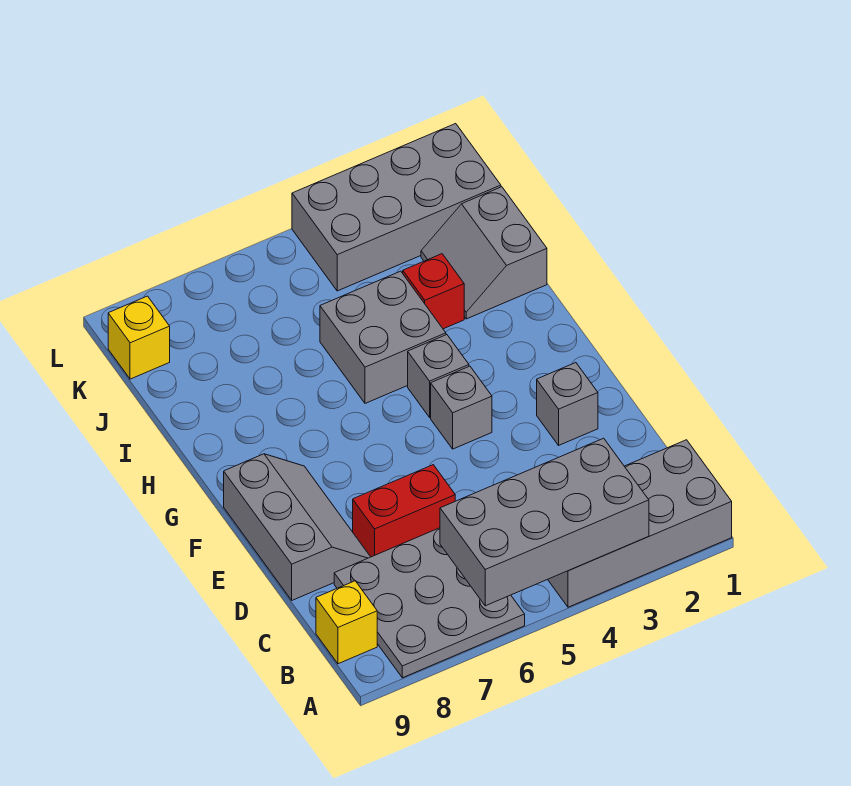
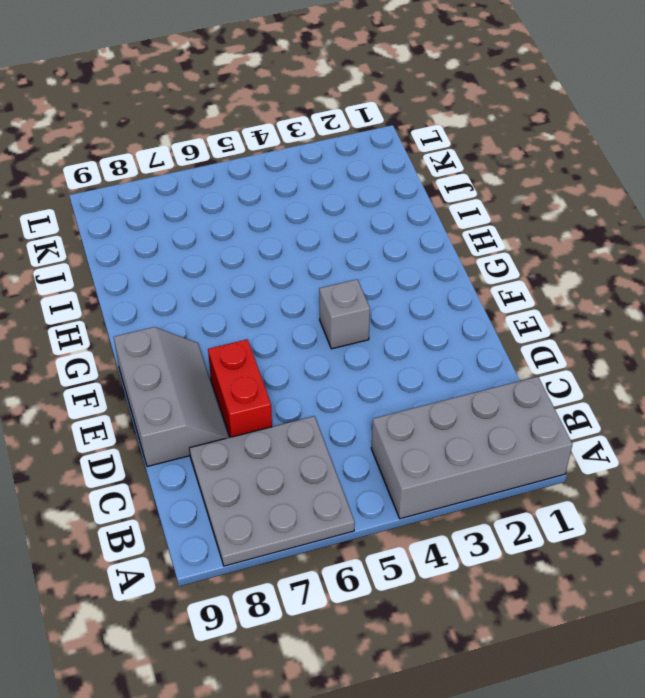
red brick D7:E7 level 1 -> red brick D6:D7 level 1
none -> yellow brick B9 level 1
none -> grey brick E2 level 1
none -> grey brick G4 level 1

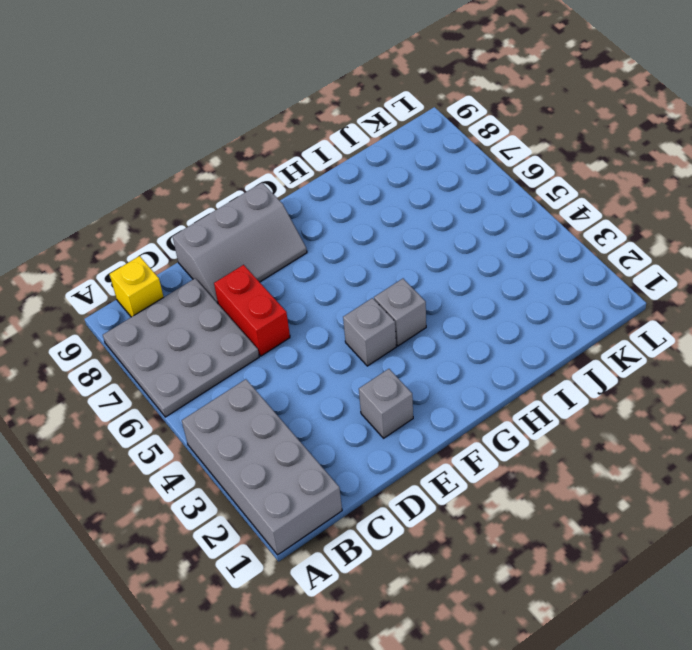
none -> grey brick H4:I5 level 1
none -> grey slope I1:J2 level 1 top 1
none -> red brick I3 level 1

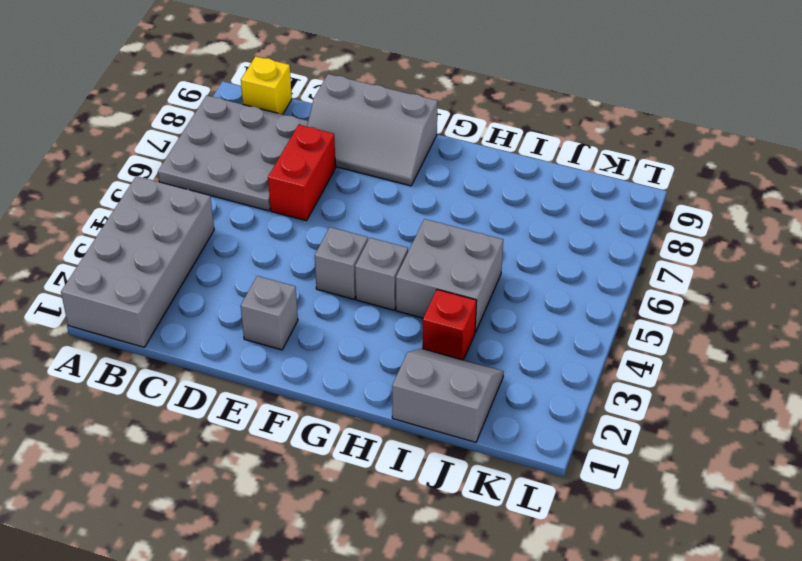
none -> grey brick K1:L4 level 1
none -> yellow brick K9 level 1
none -> grey brick A3:B6 level 2

